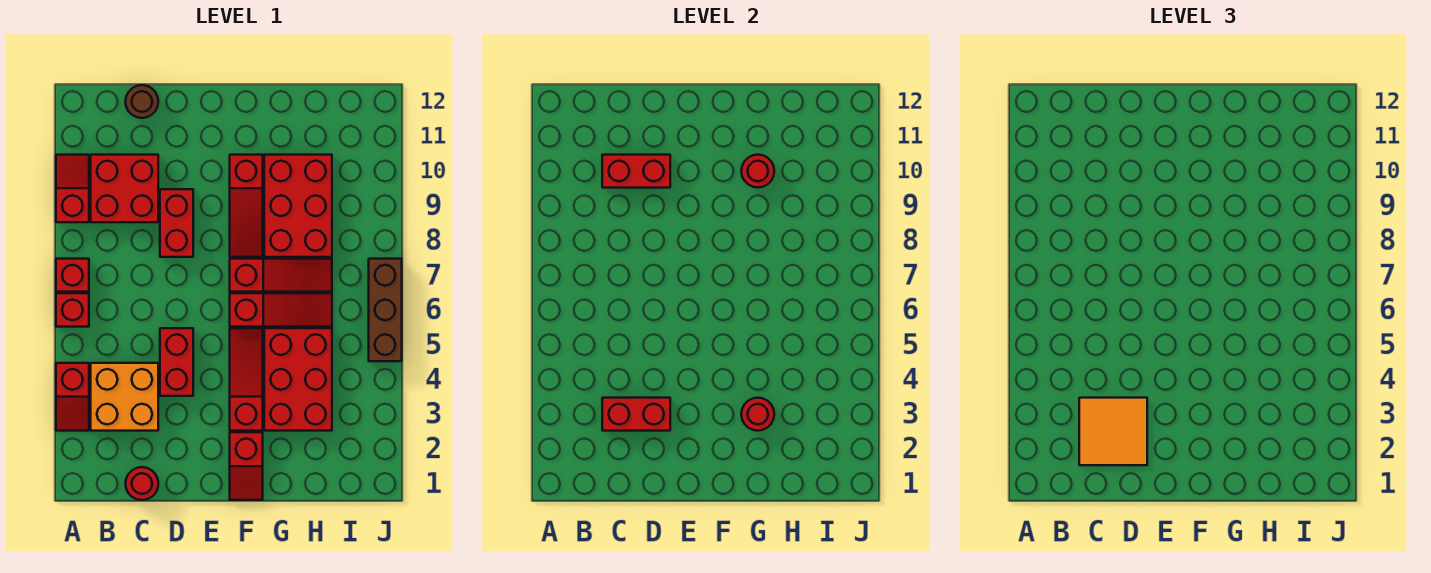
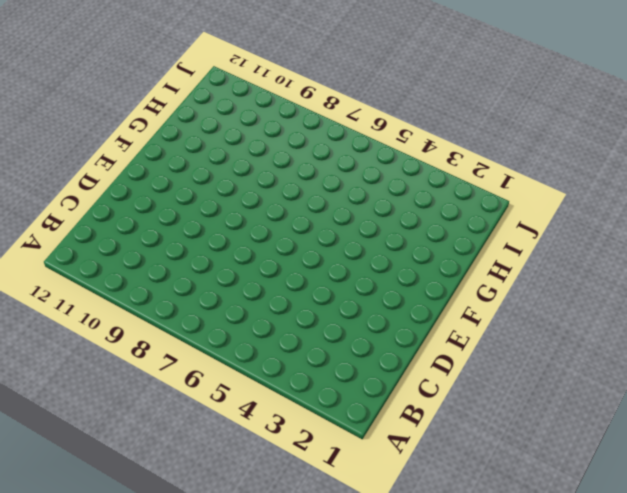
none -> red slope A3:A4 level 1 top 4
none -> red brick A6 level 1
none -> red brick A7 level 1

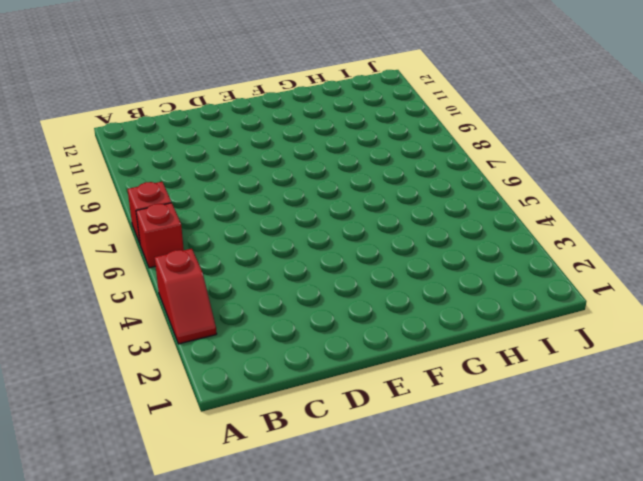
none -> red slope A9:A10 level 1 top 9
none -> orange brick B3:C4 level 1
none -> red brick B9:C10 level 1

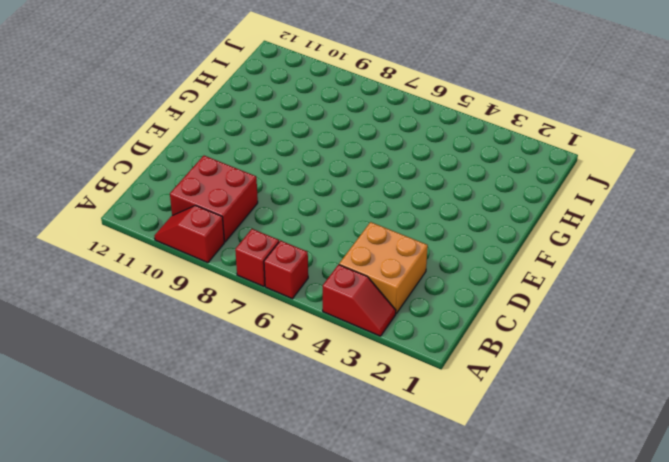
none -> red round brick C1 level 1
none -> brown round brick C12 level 1
none -> red brick D4:D5 level 1

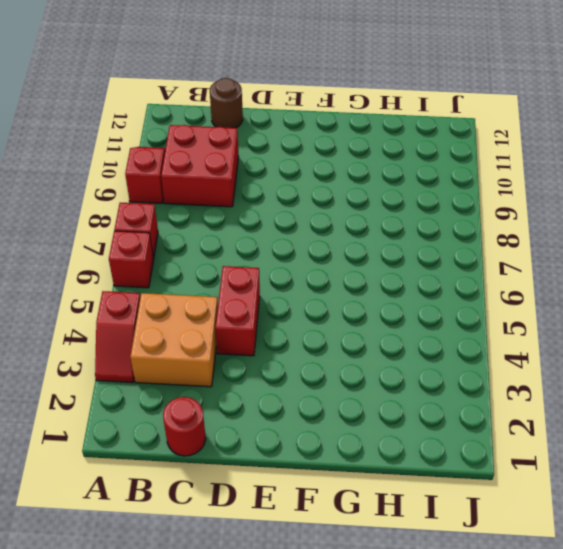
none -> red brick D8:D9 level 1
none -> red slope F1:F2 level 1 top 2
none -> red slope F3:F5 level 1 top 3

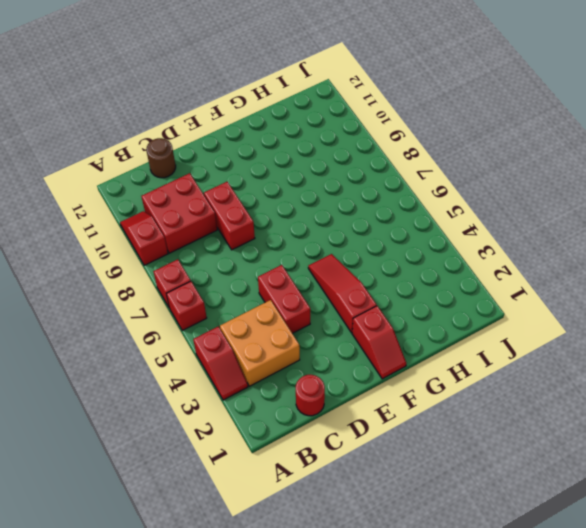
none -> red slope F6:H6 level 1 top F
none -> red slope F7:H7 level 1 top F
none -> red slope F8:F10 level 1 top 10

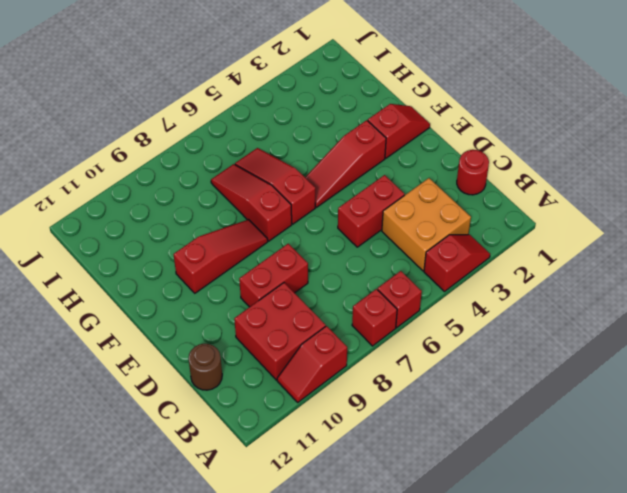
none -> red brick G3:H5 level 1
none -> red brick G8:H10 level 1
none -> brown brick J5:J7 level 1

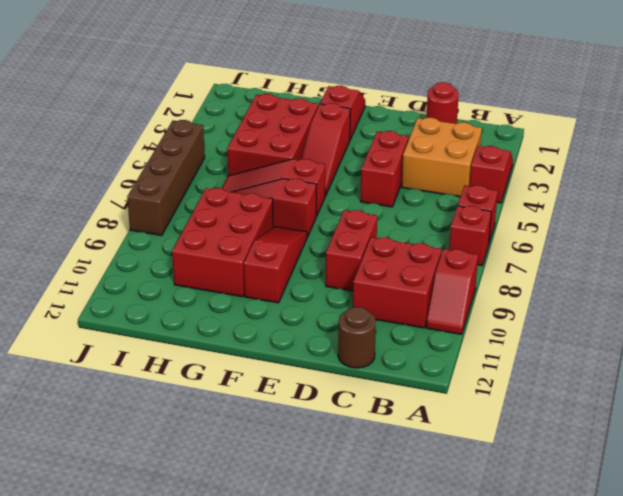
brown brick J5:J8 level 1 -> brown brick J5:J7 level 1
none -> red brick C3:D3 level 2
none -> red brick C10:D10 level 2
none -> red round brick G3 level 2

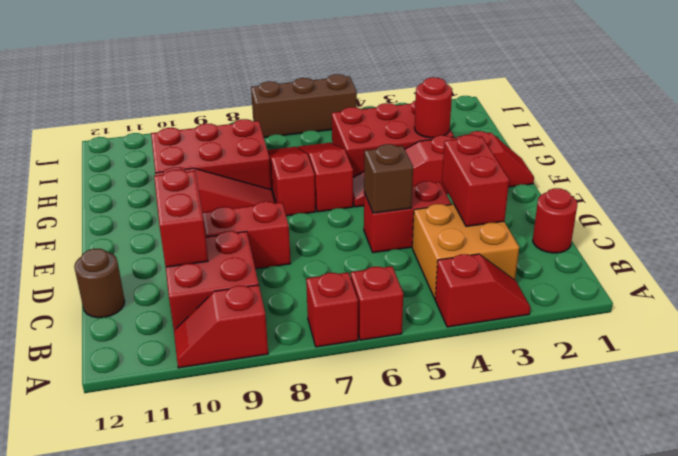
brown brick D5 level 2 -> none
none -> red round brick G10 level 2
none -> orange tile C2:D3 level 3

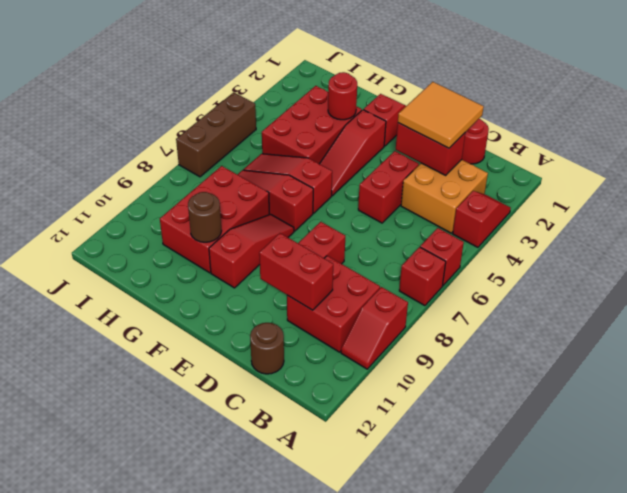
brown round brick G10 level 2 -> red round brick G10 level 2

